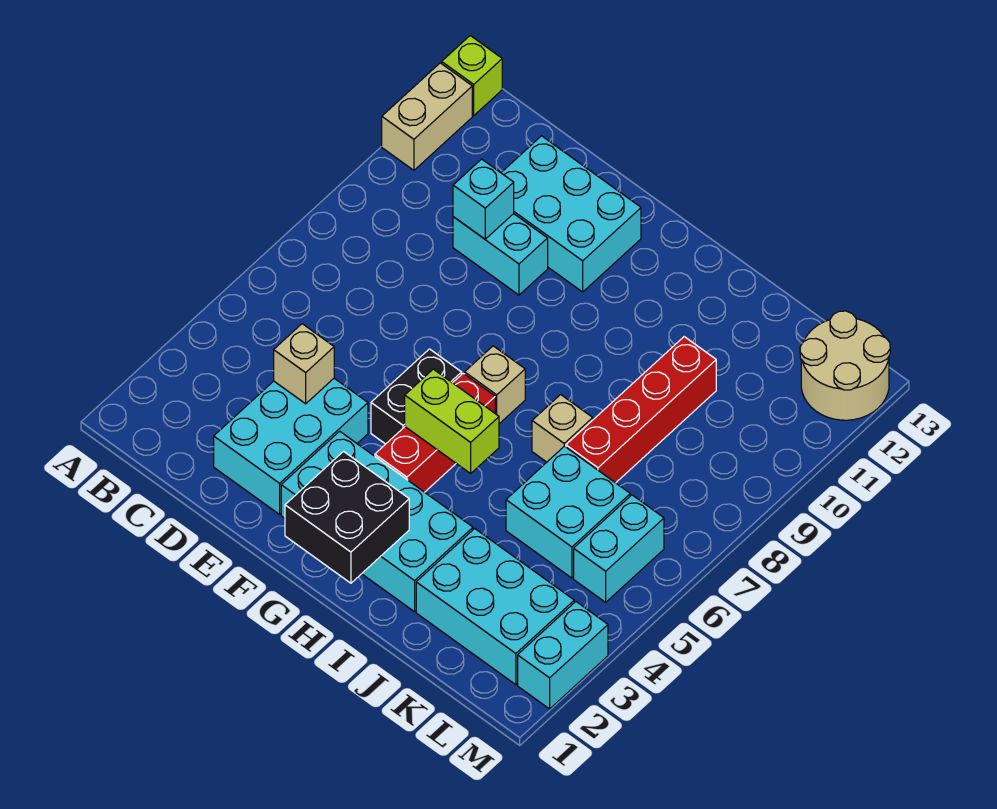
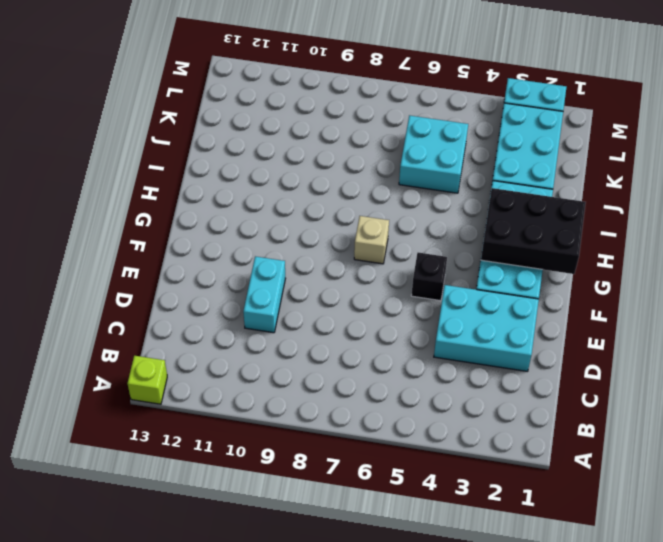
black brick F5 level 1 -> black brick F5:F6 level 1
black brick G1:H3 level 2 -> black brick G1:H2 level 2
none -> tan brick A11:A12 level 1
none -> cyan brick D11:F12 level 1
none -> red brick G4:G6 level 1

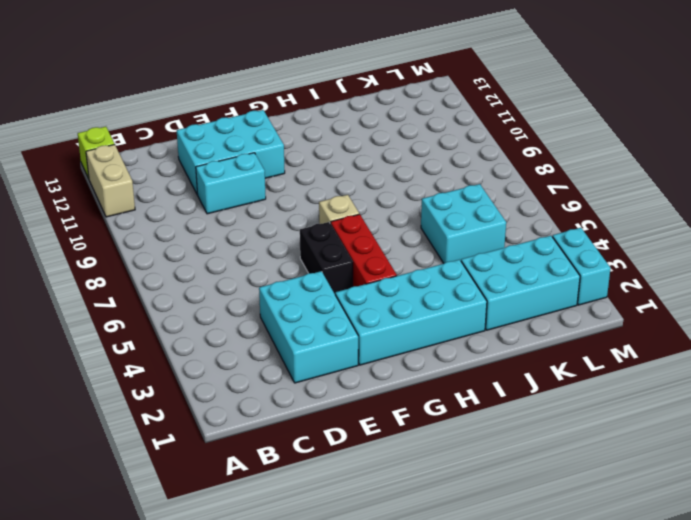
none -> tan brick I7 level 1
none -> red brick J7:J10 level 1
none -> cyan brick L5:L6 level 1

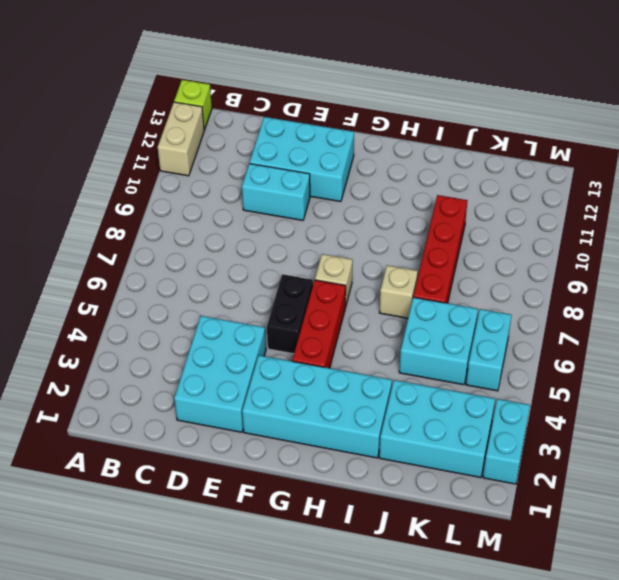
none -> tan round brick L12:M13 level 1
none -> tan brick D4 level 2
none -> cyan brick D10 level 2

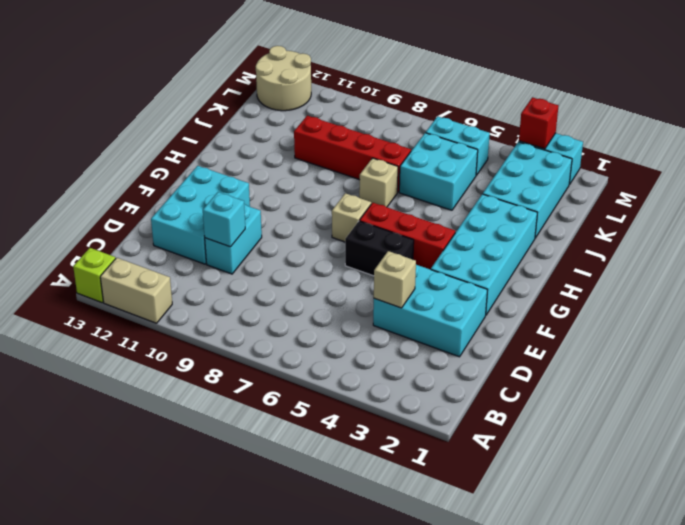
red brick M3 level 2 -> none
none -> black brick G1:H2 level 2
none -> lime brick G5:H5 level 2

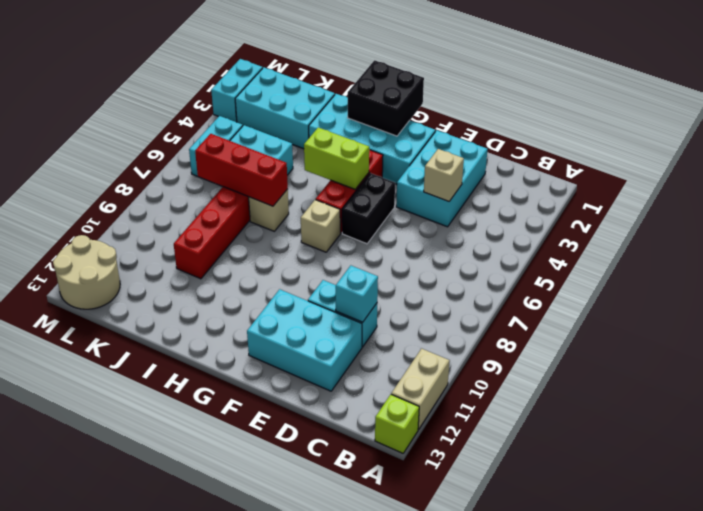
red brick I7:K7 level 2 -> none

